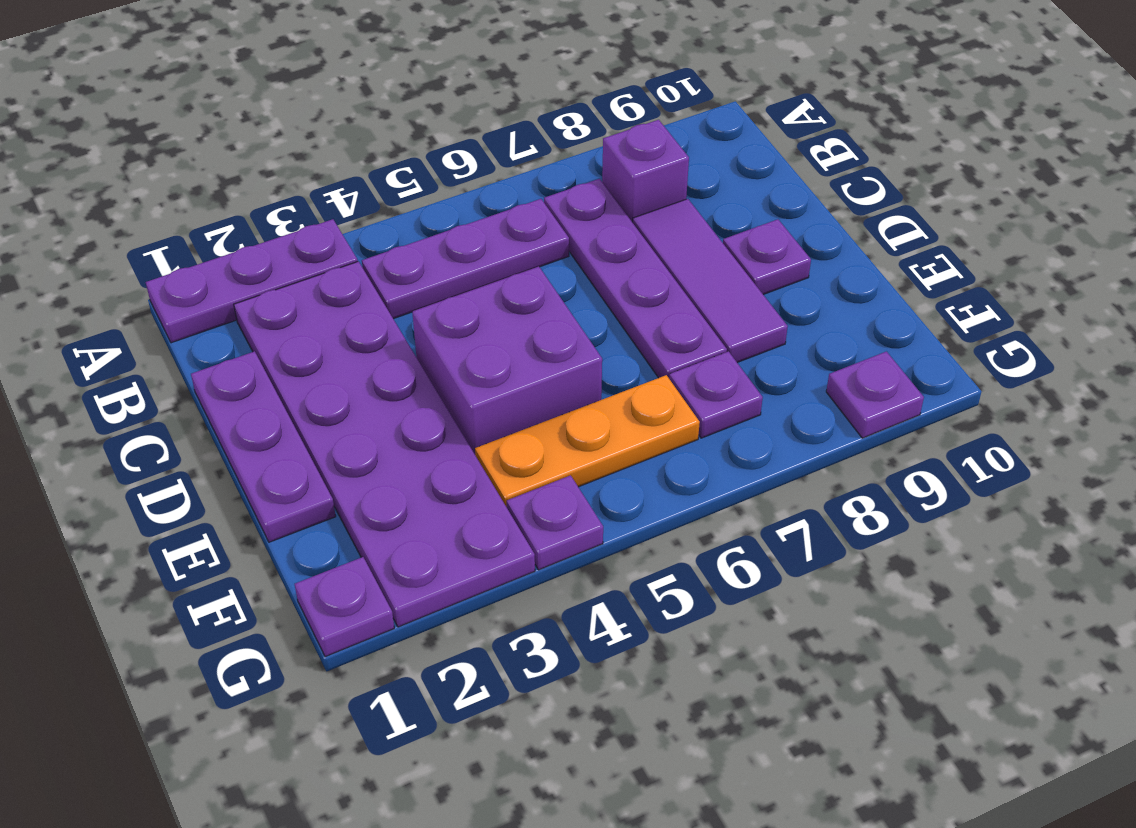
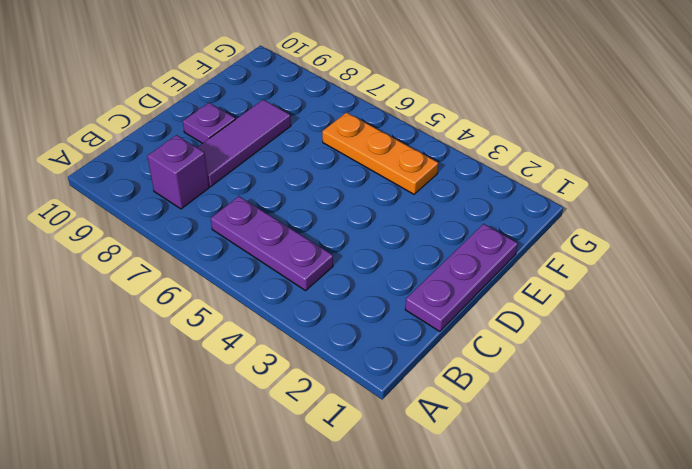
none -> purple plate A1:A3 level 1
none -> purple plate B2:G3 level 1
none -> purple plate B7:E7 level 1

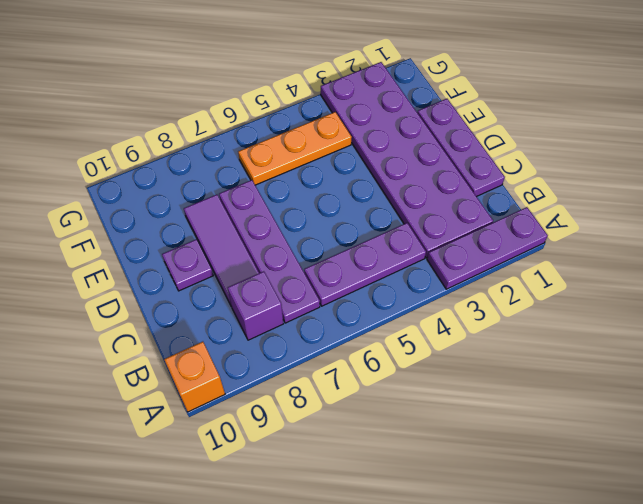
orange brick A10 level 1 -> none
none -> purple brick D4:E5 level 1
none -> purple plate F7 level 1
none -> purple plate G1 level 1

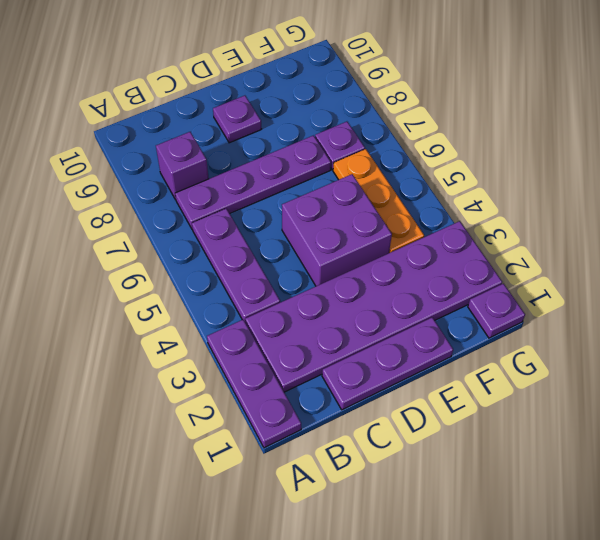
none -> purple tile C8:E8 level 1
none -> purple plate G4 level 1
none -> purple plate G9 level 1

